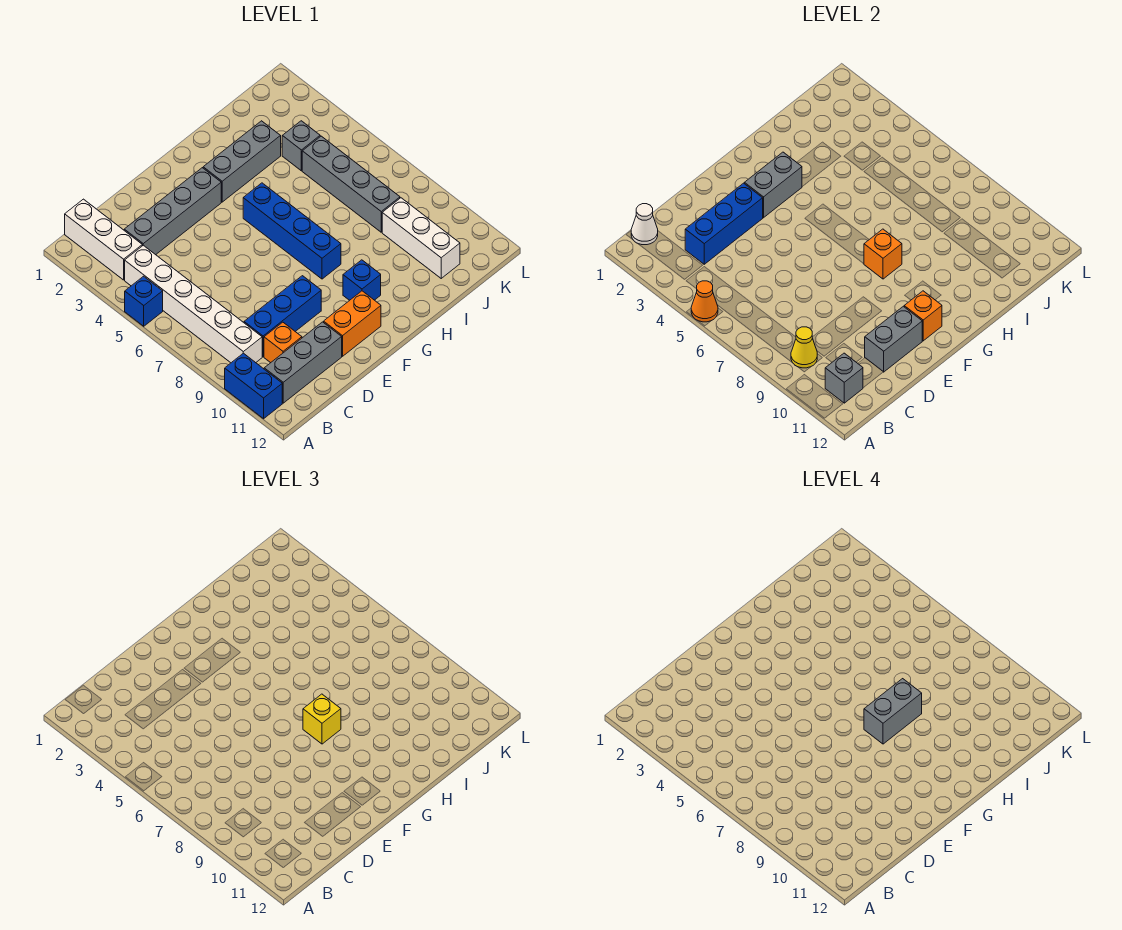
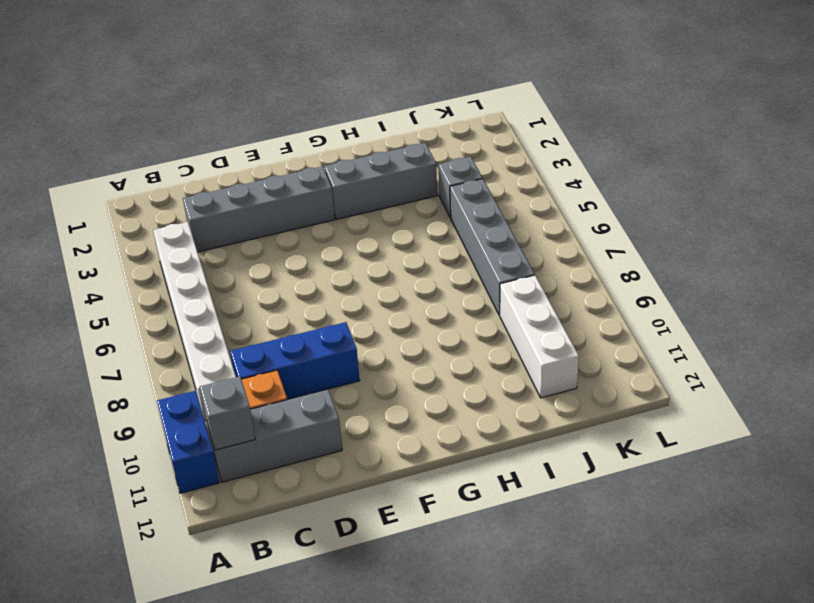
none -> blue brick A5 level 1
none -> white brick B1:B3 level 1
none -> orange brick E11:F11 level 1

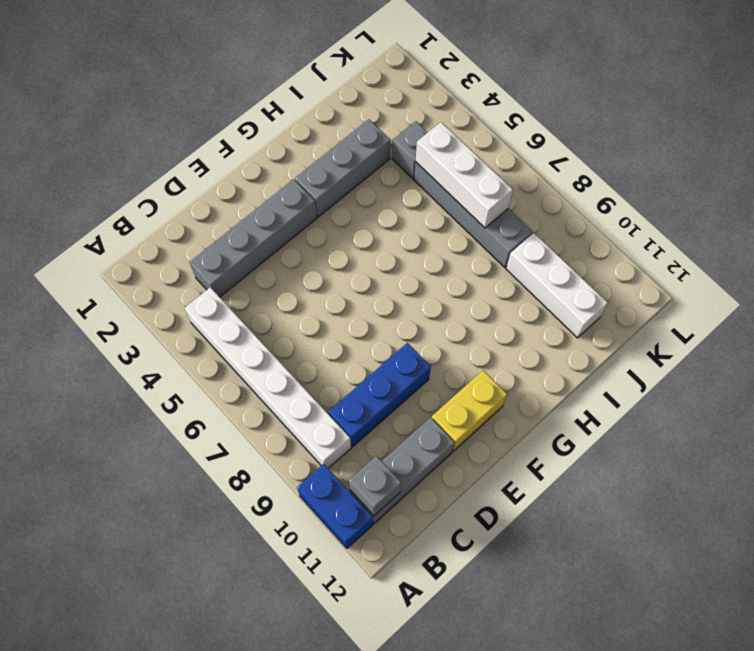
yellow brick E11:F11 level 1 -> orange brick E11:F11 level 1
white brick J5:J7 level 2 -> white brick B1:B3 level 1
none -> blue brick A5 level 1
none -> orange brick C10 level 1
none -> blue brick G5:G8 level 1

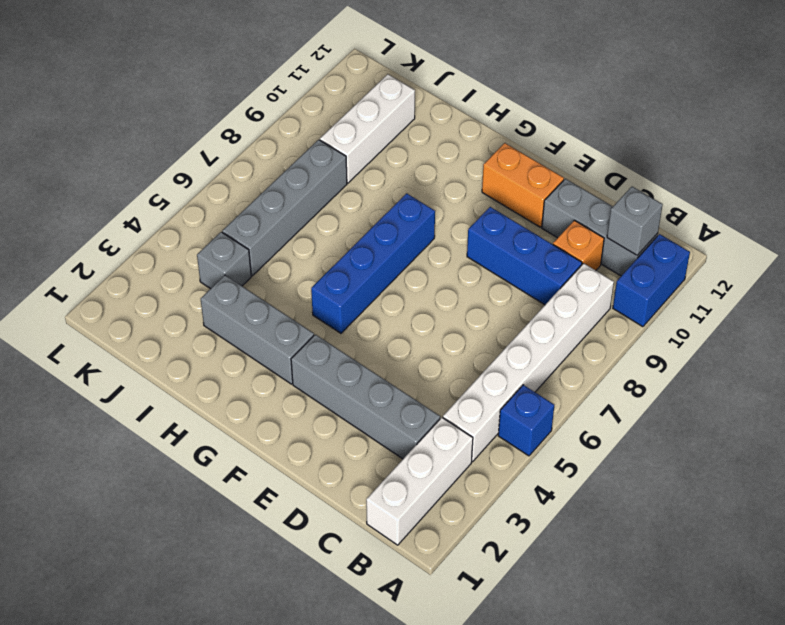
none -> blue brick G10 level 1
none -> orange cone A5 level 2
none -> white cone B1 level 2

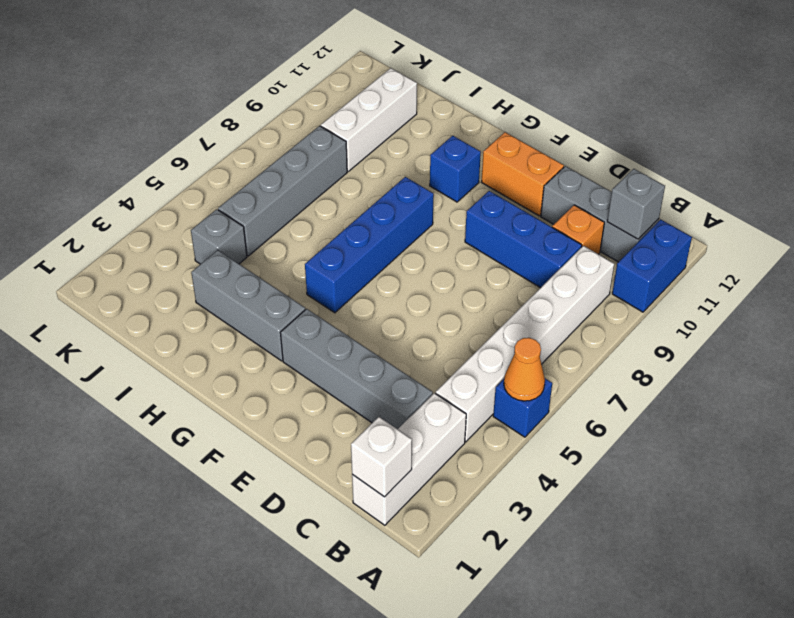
white brick B1 level 2 -> white cone B1 level 2
none -> yellow cone B9 level 2
none -> blue brick C3:E3 level 2
none -> grey brick D11:E11 level 2

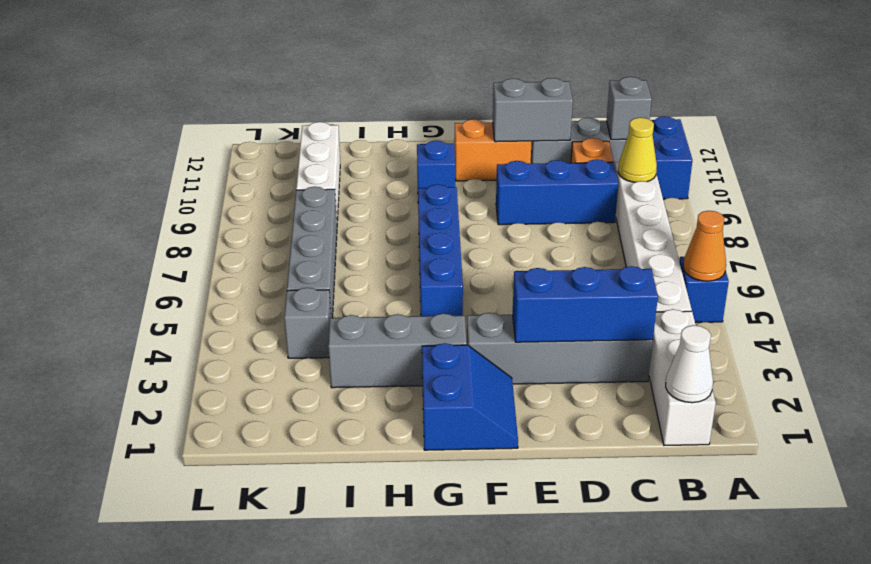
blue slope F1:G2 level 1 top G -> none
none -> grey brick F3:G3 level 2
none -> orange brick F11 level 2
none -> orange brick G8 level 2

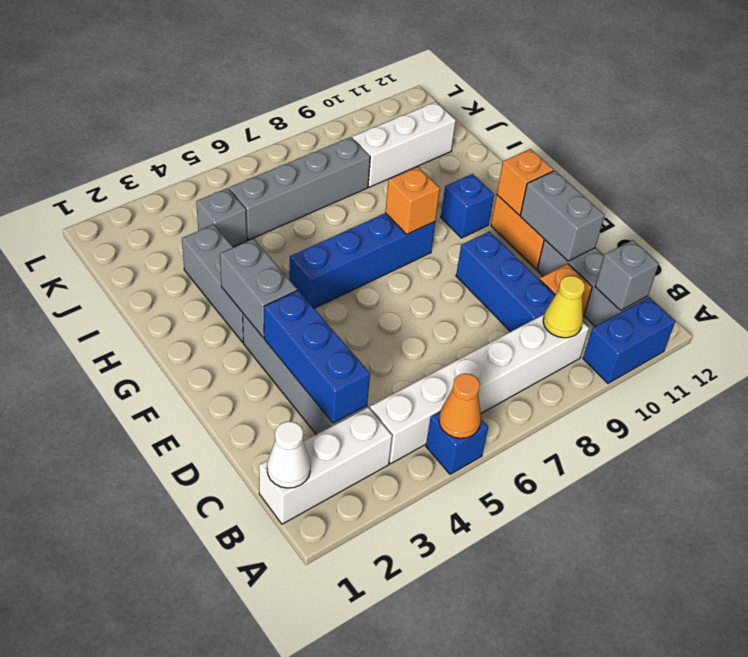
none -> yellow brick G8 level 3
none -> grey brick G8:H8 level 4

